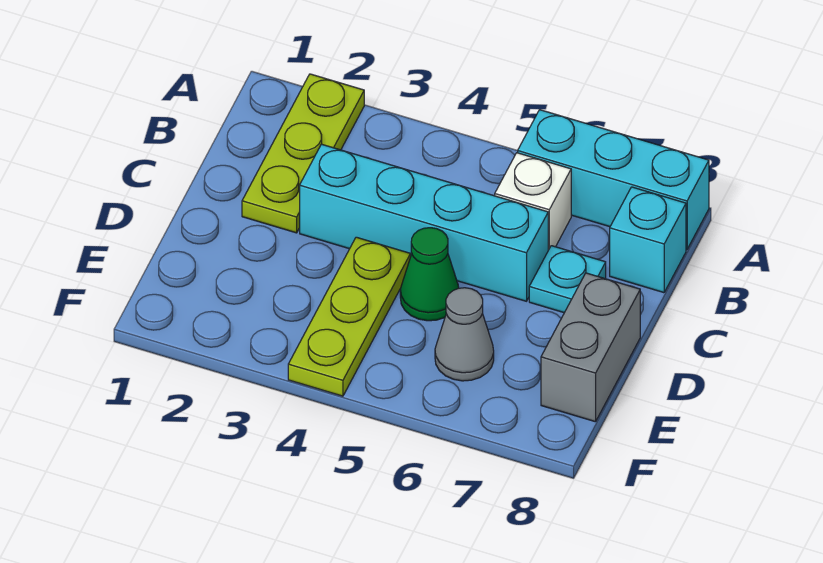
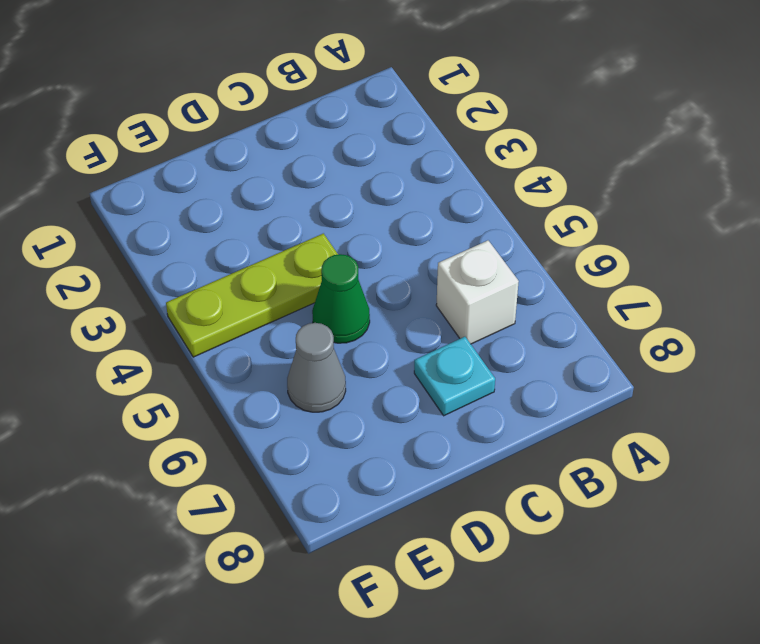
none -> lime plate A2:C2 level 1
none -> cyan brick A6:A8 level 1

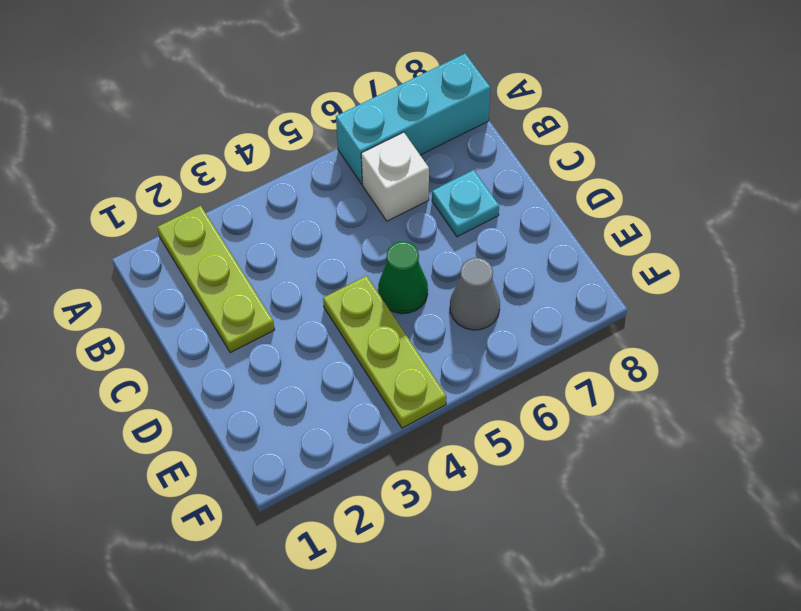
none -> cyan brick B8 level 1
none -> cyan brick C3:C6 level 1

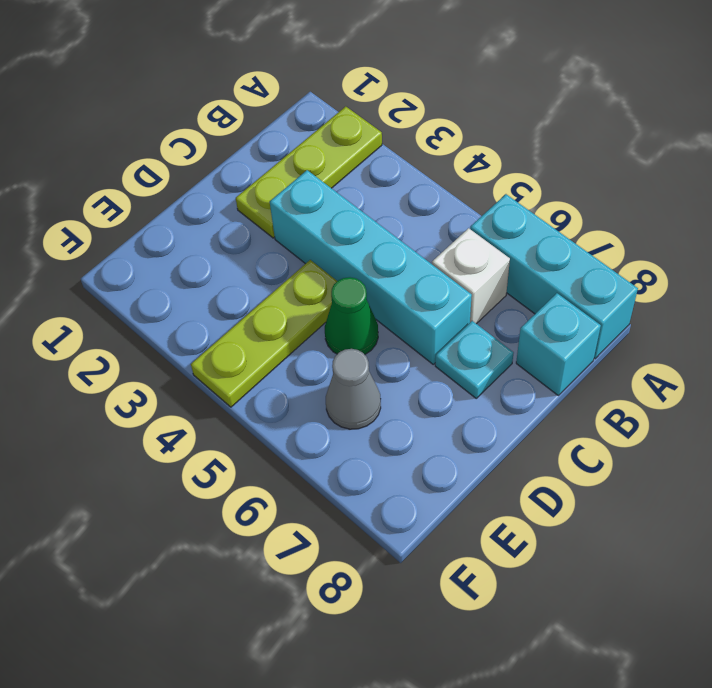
none -> grey brick D8:E8 level 1

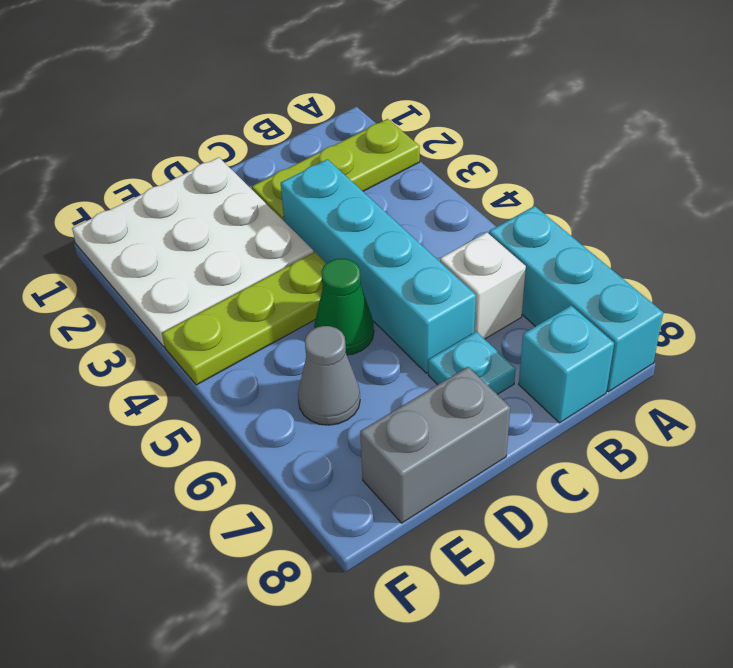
white plate D1:F3 level 1 -> none

